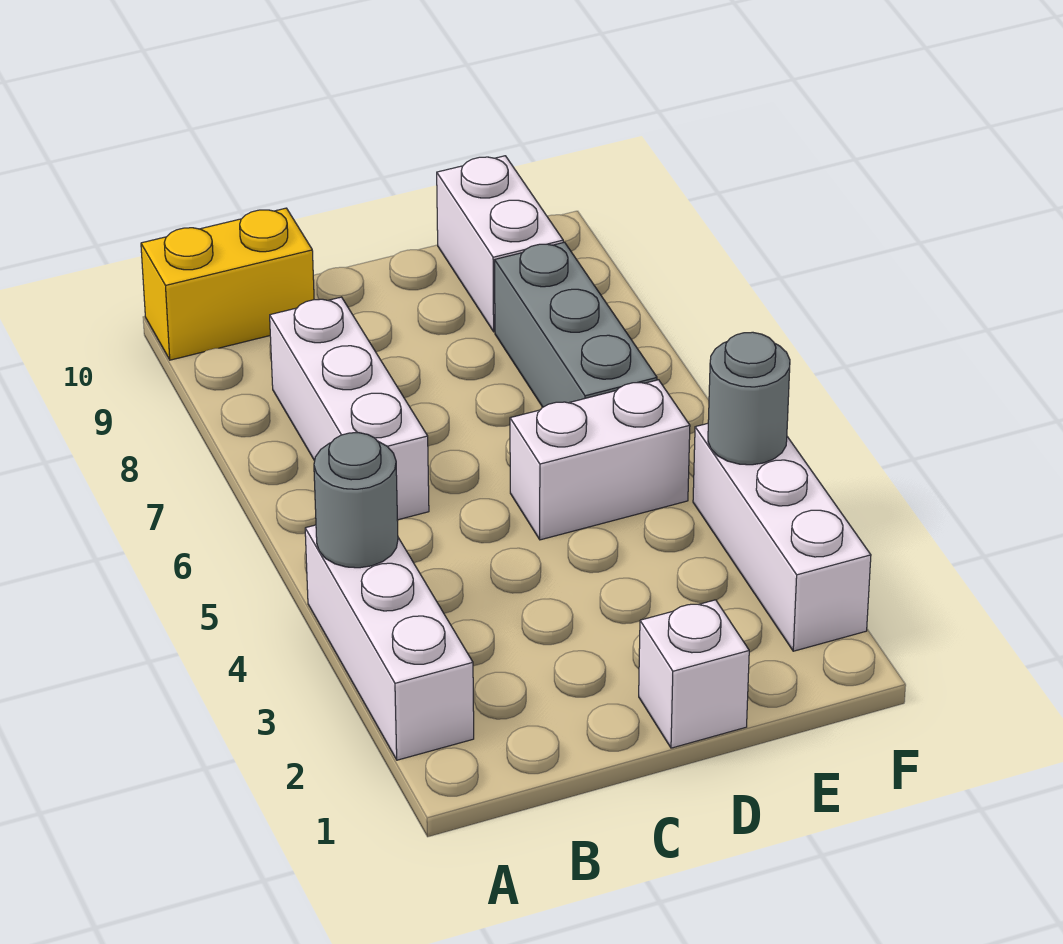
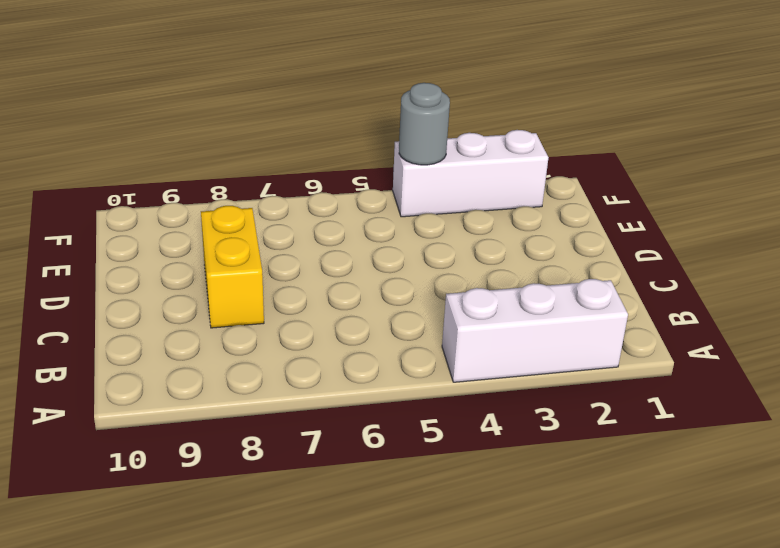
yellow brick C8:D8 level 1 -> yellow brick A10:B10 level 1
none -> white brick B6:B8 level 1
none -> white brick D1 level 1

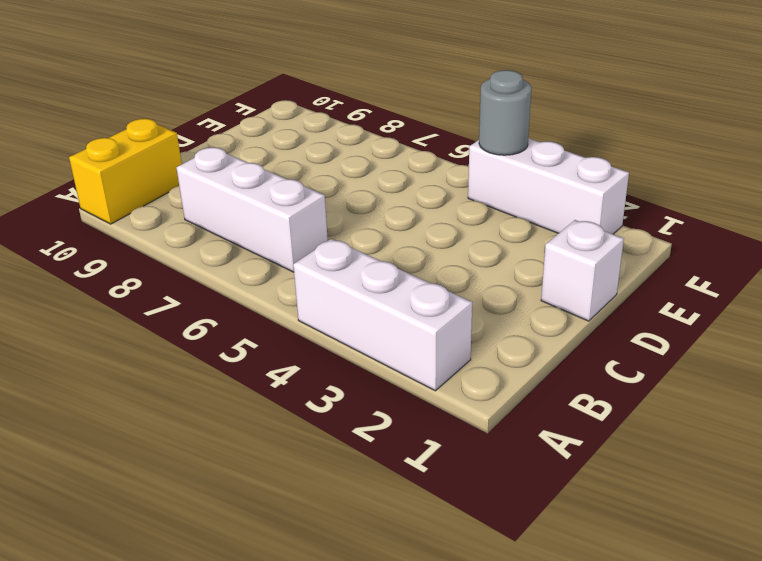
none -> white brick D5:E5 level 1
none -> grey brick E6:E8 level 1

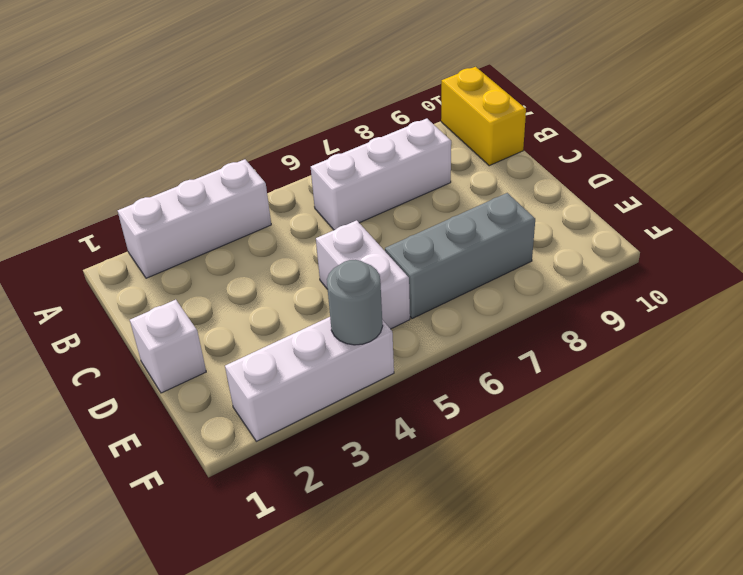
none -> white brick E9:E10 level 1
none -> grey round brick A4 level 2

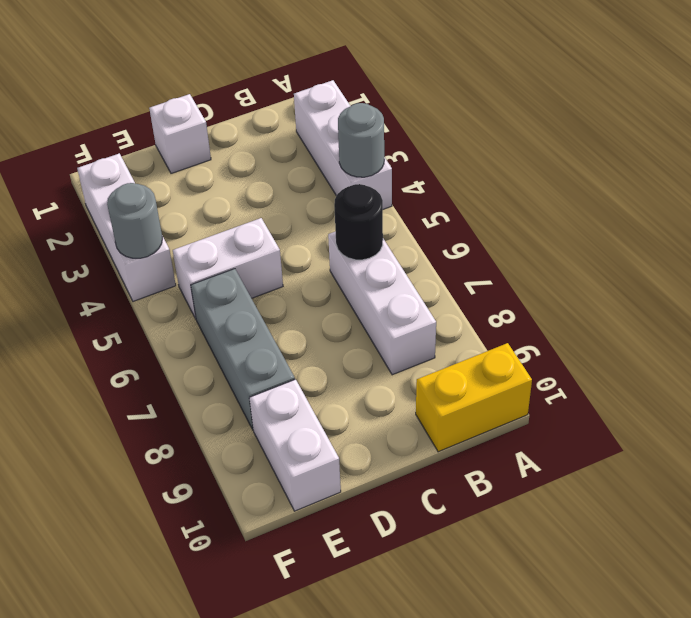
black round brick B6 level 2 -> none

